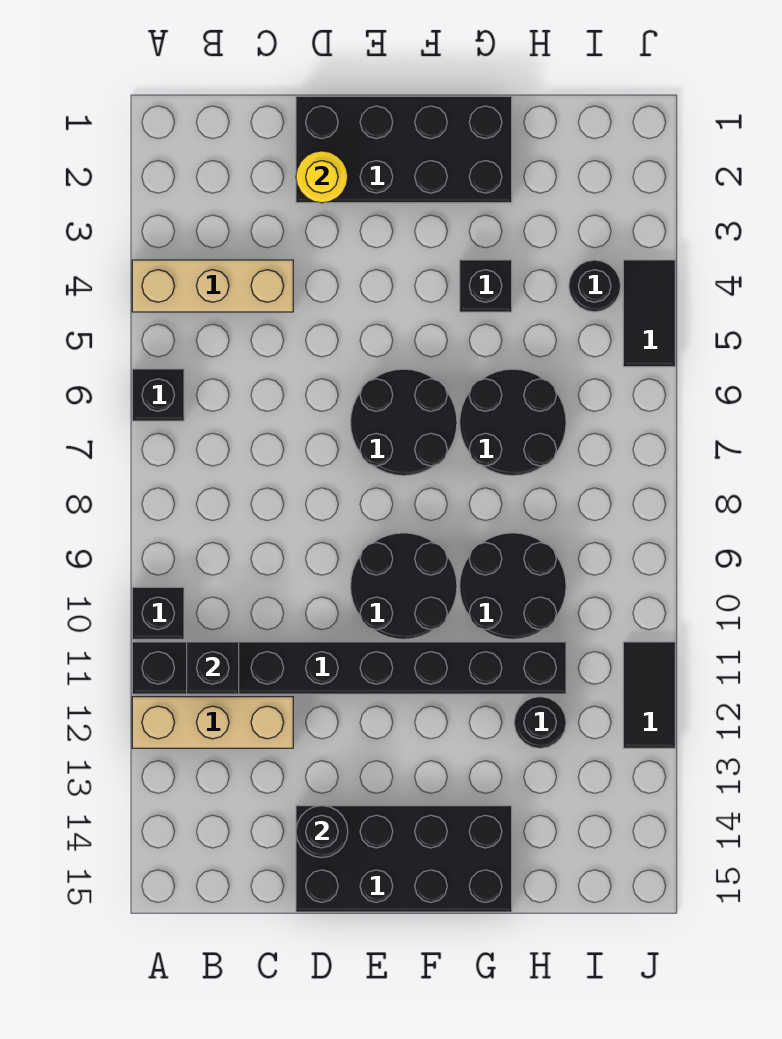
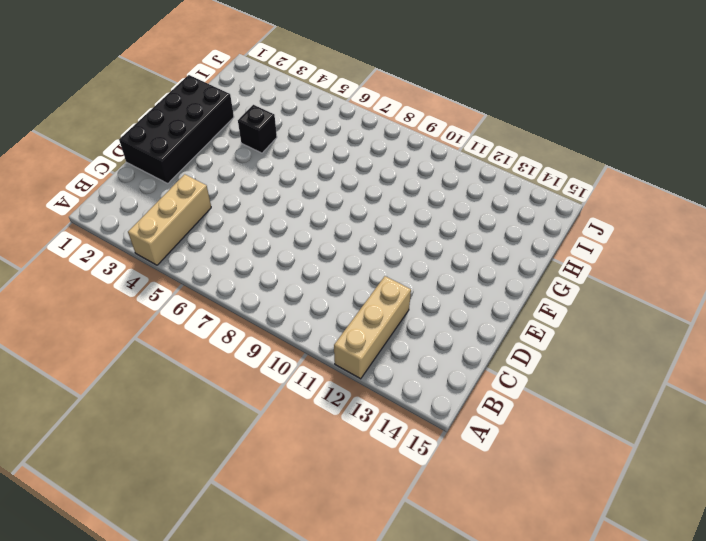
none -> black brick A6 level 1
none -> black brick A10 level 1
none -> black brick A11:H11 level 1

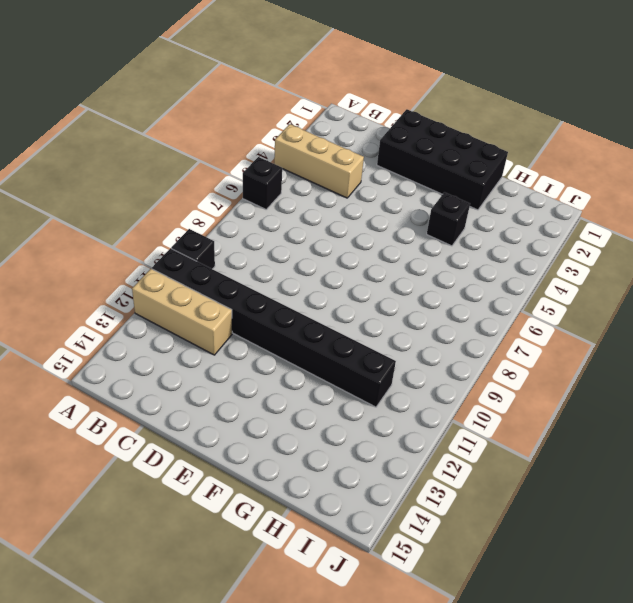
none -> black brick D14:G15 level 1
none -> black round brick E6:F7 level 1
none -> black round brick E9:F10 level 1

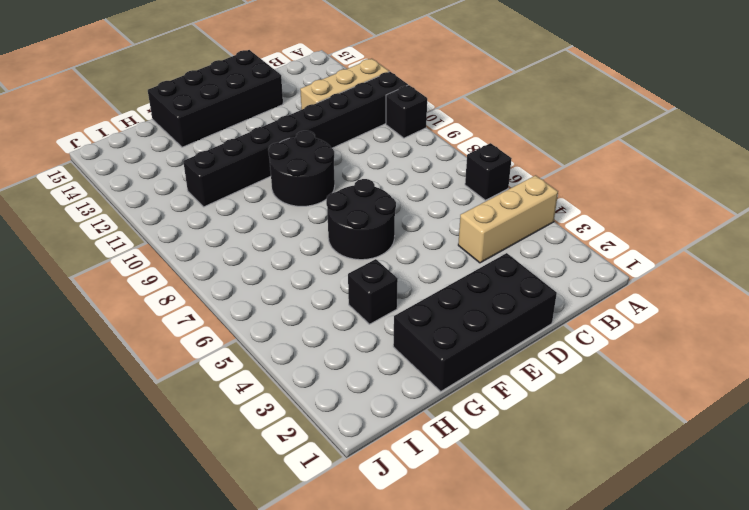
none -> black round brick G6:H7 level 1
none -> black round brick G9:H10 level 1
none -> black round brick H12 level 1

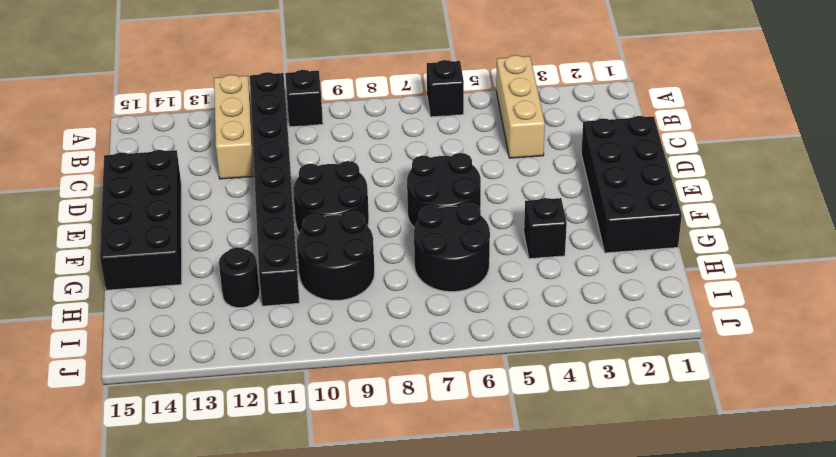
none -> black round brick I4 level 1
none -> black tile J4:J5 level 1
none -> black tile J11:J12 level 1

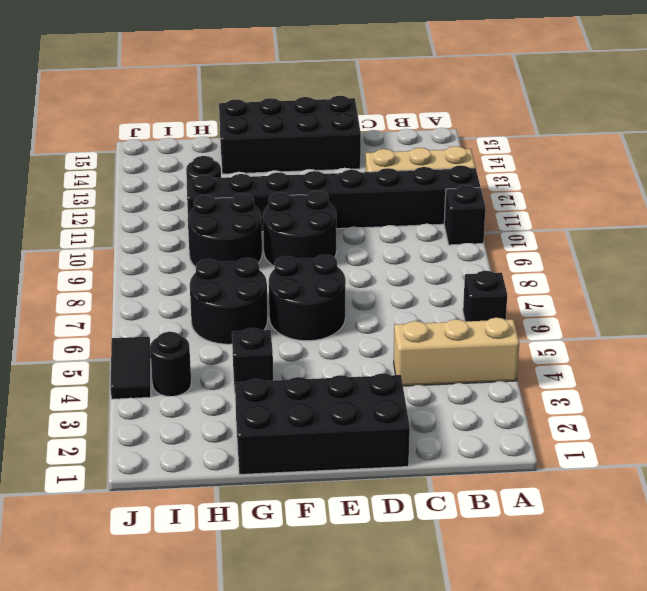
none -> black tile J11:J12 level 1
none -> black brick B11 level 2
none -> yellow round brick D2 level 2

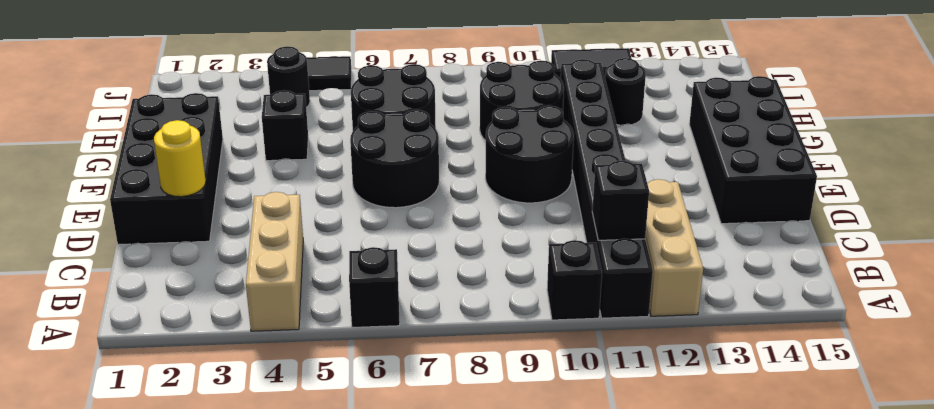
none -> black round brick D14 level 2

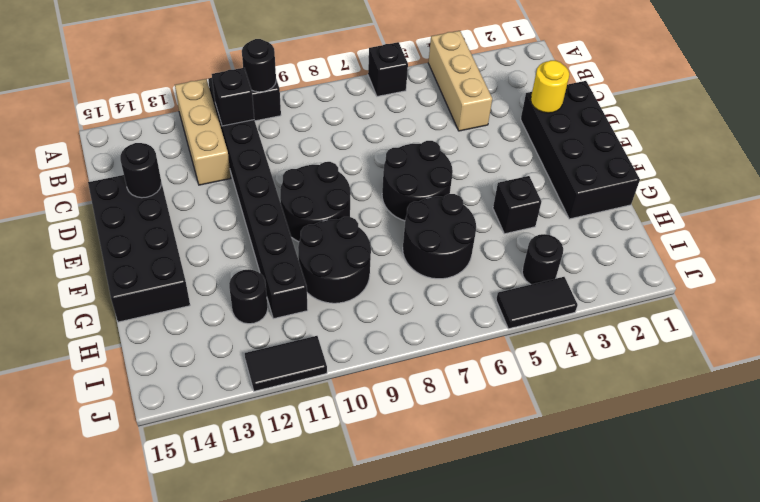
black round brick A10 level 2 -> none

